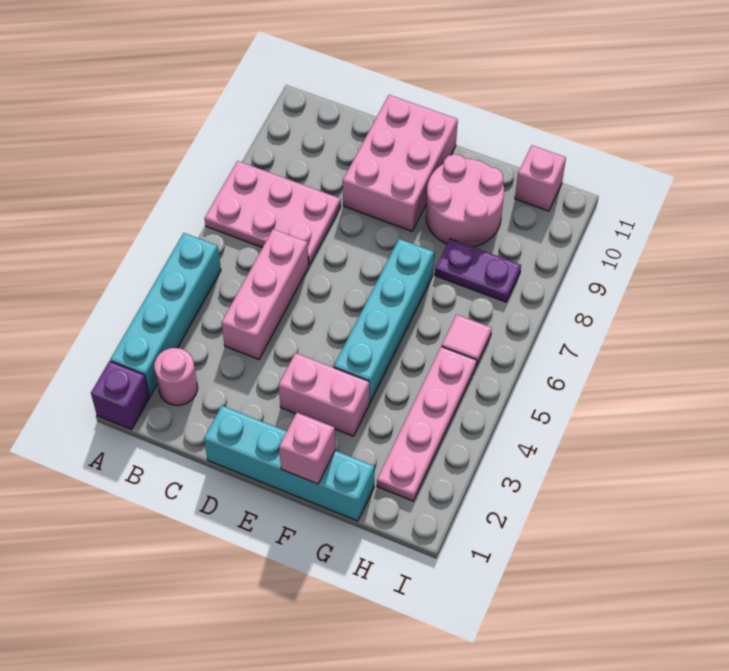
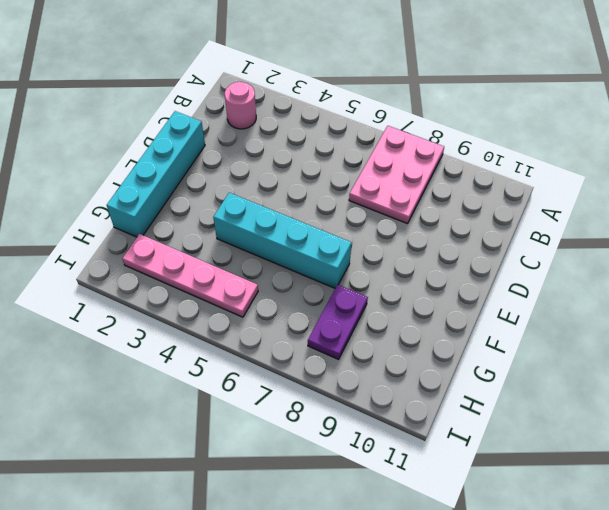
none -> purple brick A1 level 1
none -> cyan brick A2:A5 level 1
none -> pink brick C4:C6 level 1

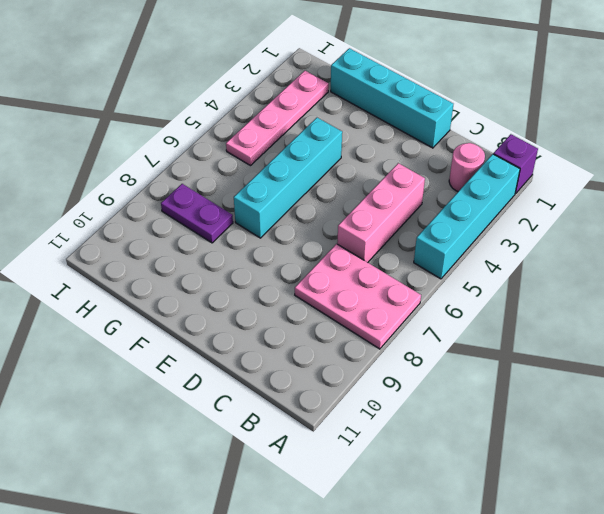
none -> pink brick D9:E11 level 1
none -> pink brick E3:F3 level 1
none -> pink round brick F9:G10 level 1

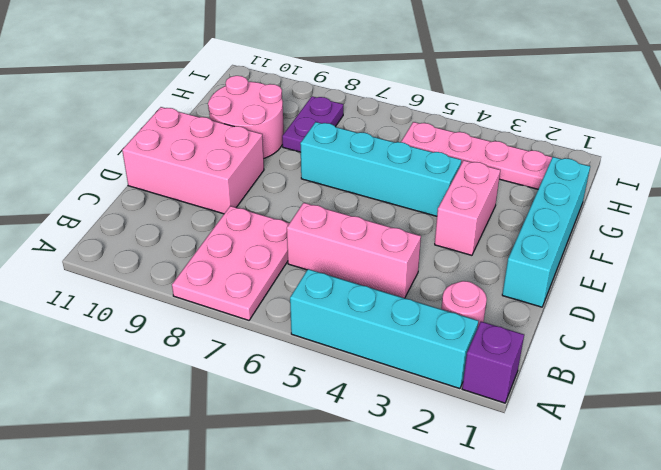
none -> pink tile H6 level 1
none -> pink brick H11 level 1
none -> pink brick F1 level 2

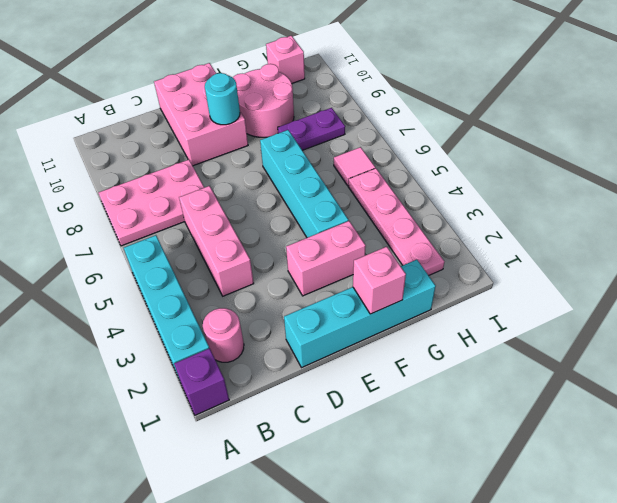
cyan round brick E9 level 2 -> none

